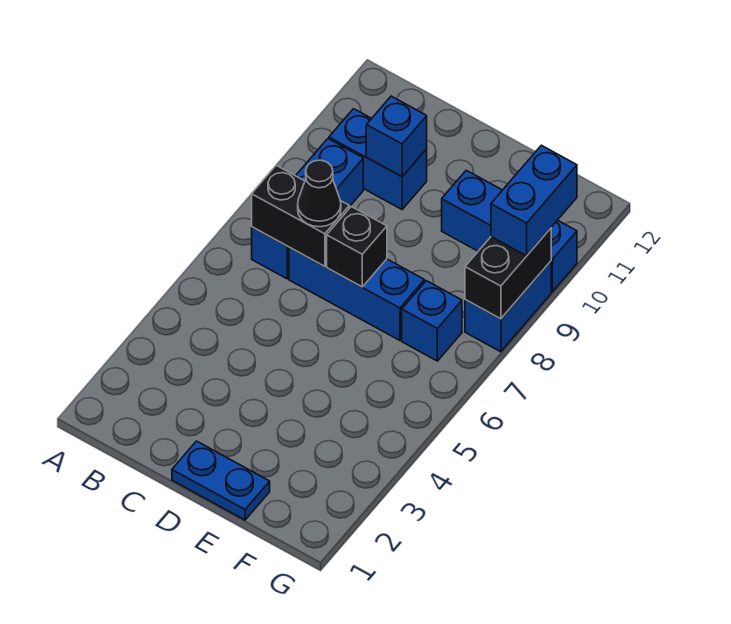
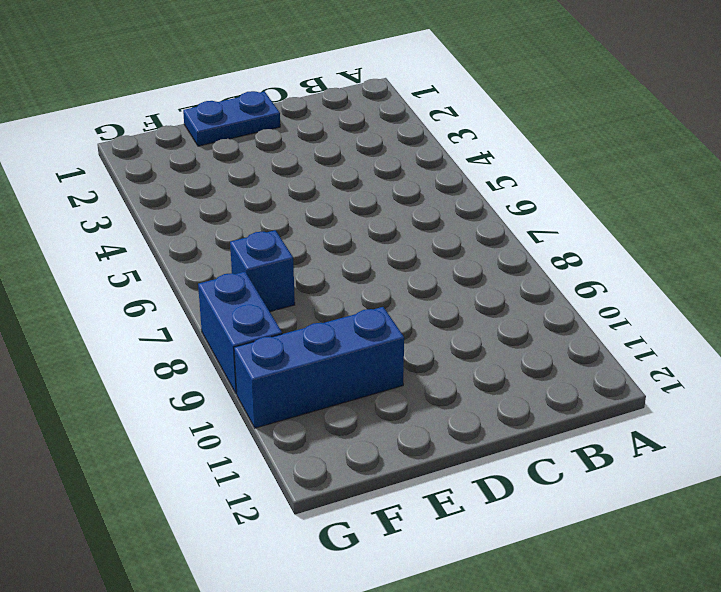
none -> blue brick B7:B9 level 1
none -> blue brick B10:C10 level 1
none -> blue brick C7:E7 level 1

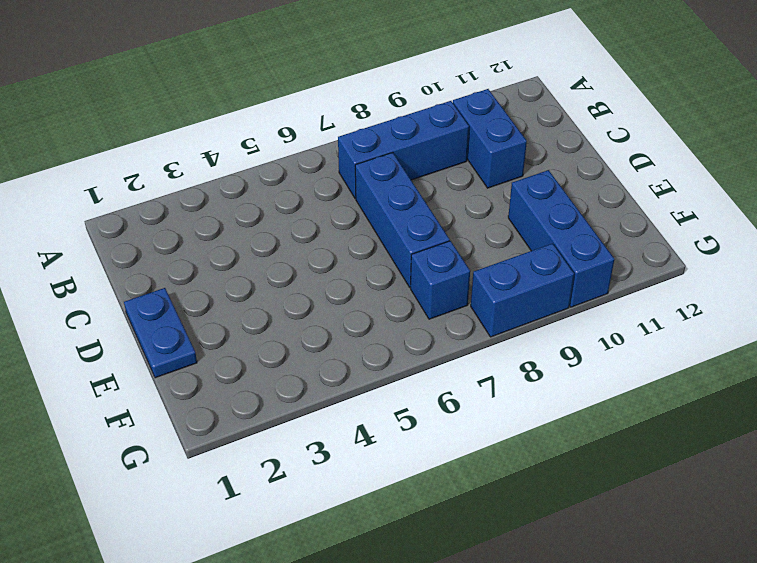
none -> black brick B7:C7 level 2
none -> blue brick C10 level 2
none -> black brick D7 level 2

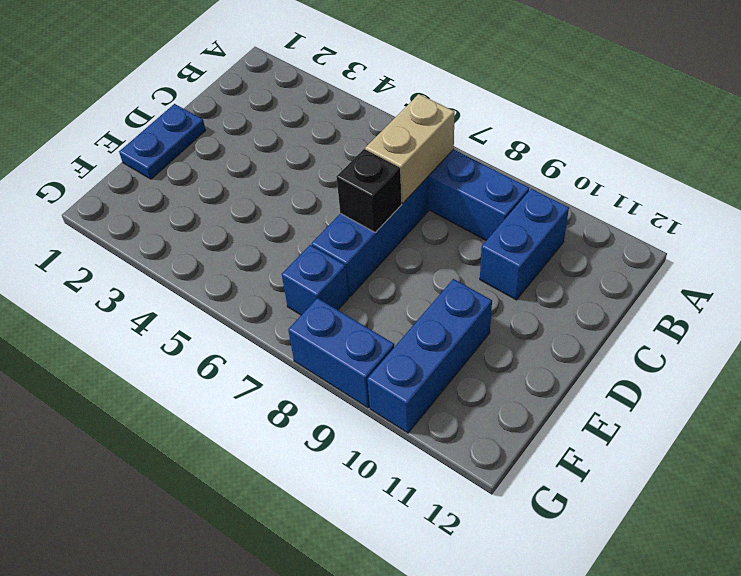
tan brick B7:C7 level 2 -> black brick B7:C7 level 2
none -> blue brick C10 level 2
none -> black brick G8:G9 level 2
none -> black cone C7 level 3

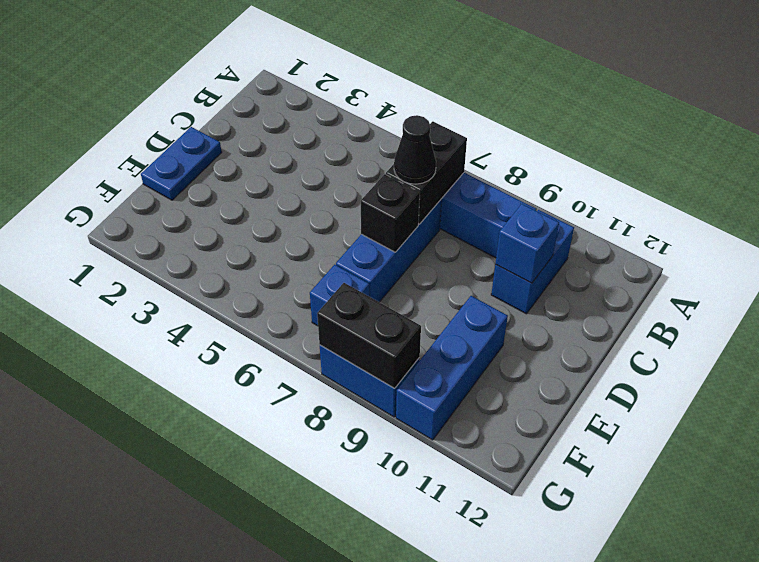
none -> blue brick G9:G10 level 3

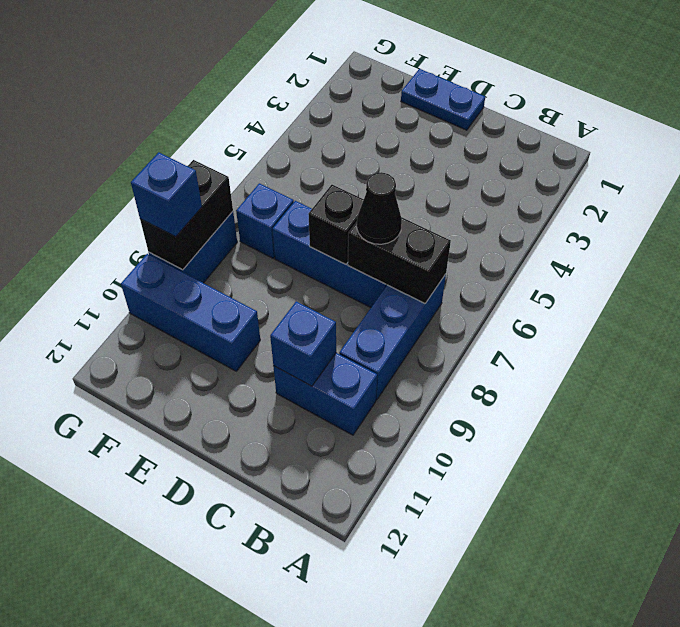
blue brick G9 level 3 -> blue brick G9:G10 level 3

